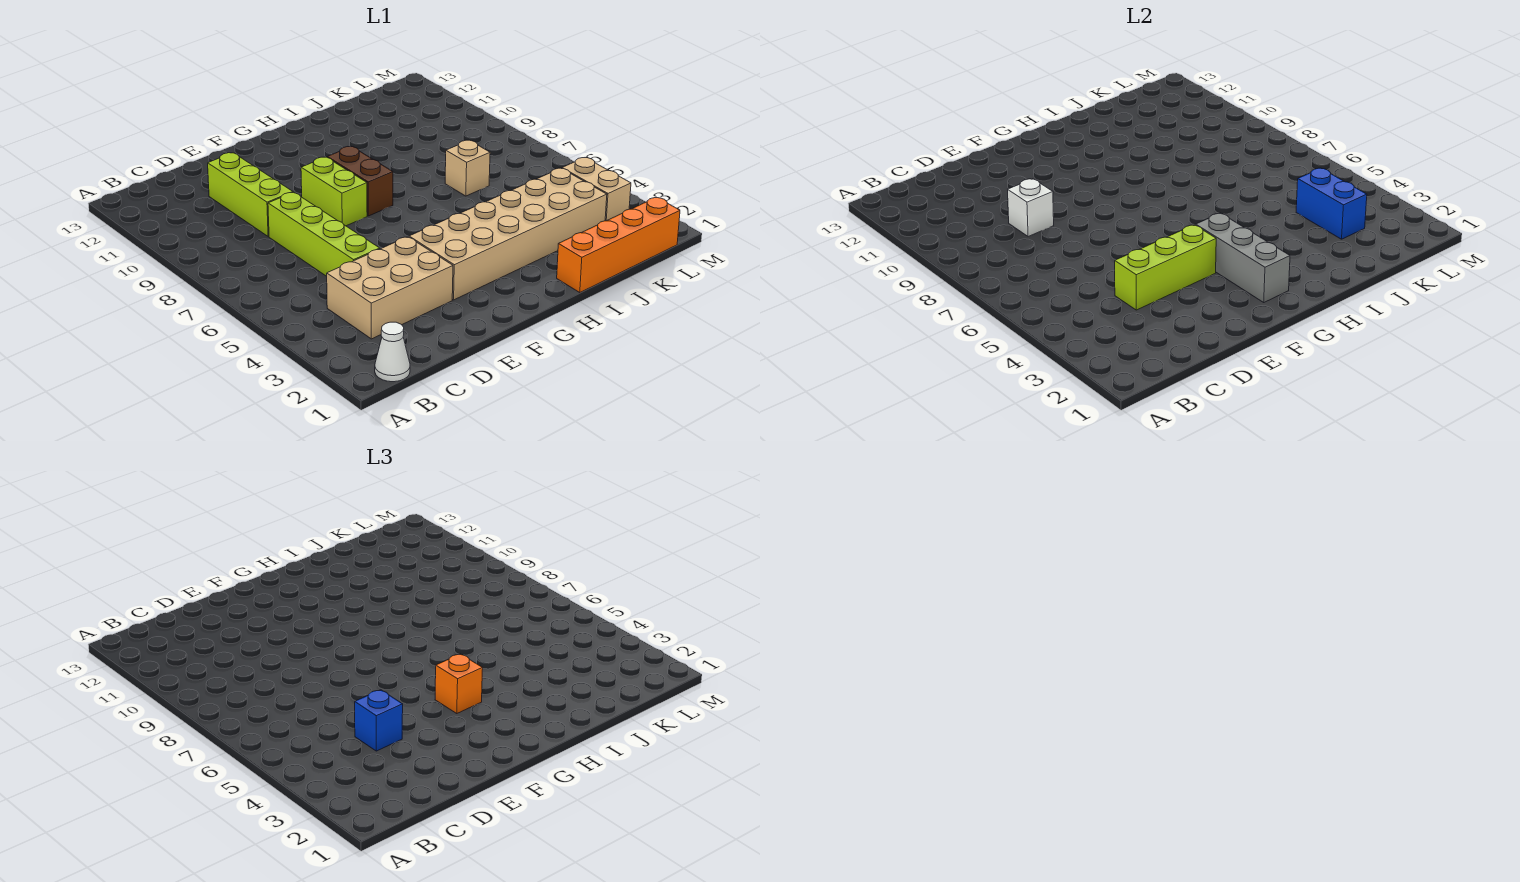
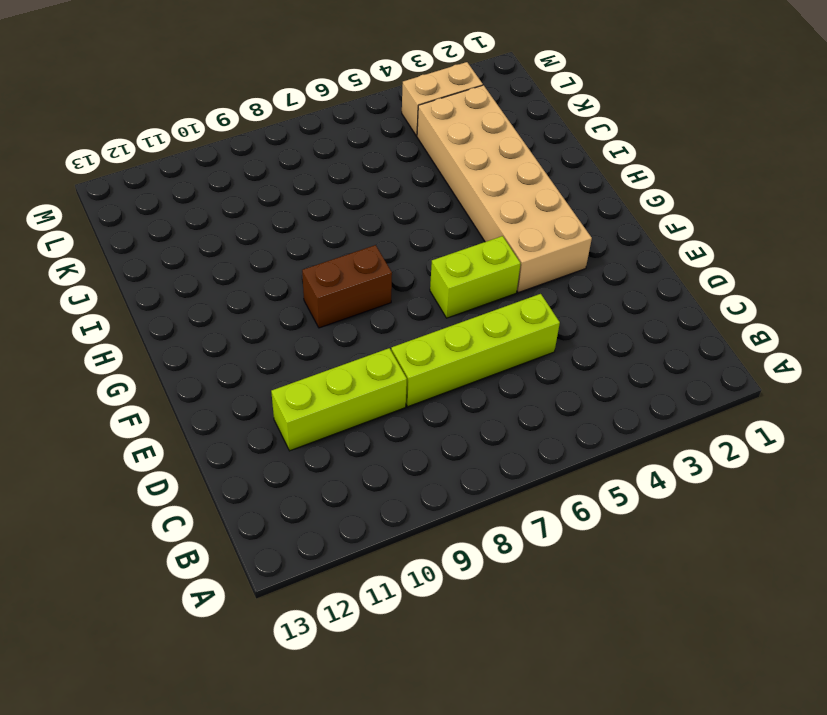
lime brick F5:F6 level 1 -> lime brick F8:F9 level 1
none -> white cone B1 level 1
none -> tan brick C3:E4 level 1
none -> orange brick I1:L1 level 1

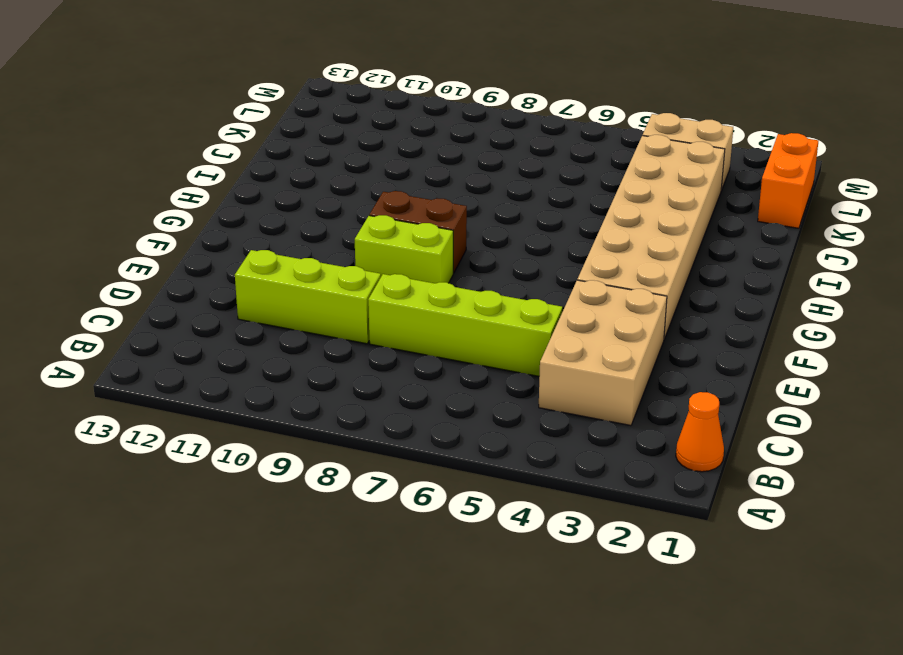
orange cone B1 level 1 -> white cone B1 level 1
orange brick K1:L1 level 1 -> orange brick I1:L1 level 1
none -> tan brick J7 level 1
none -> lime brick D4:F4 level 2
none -> white brick D9 level 2

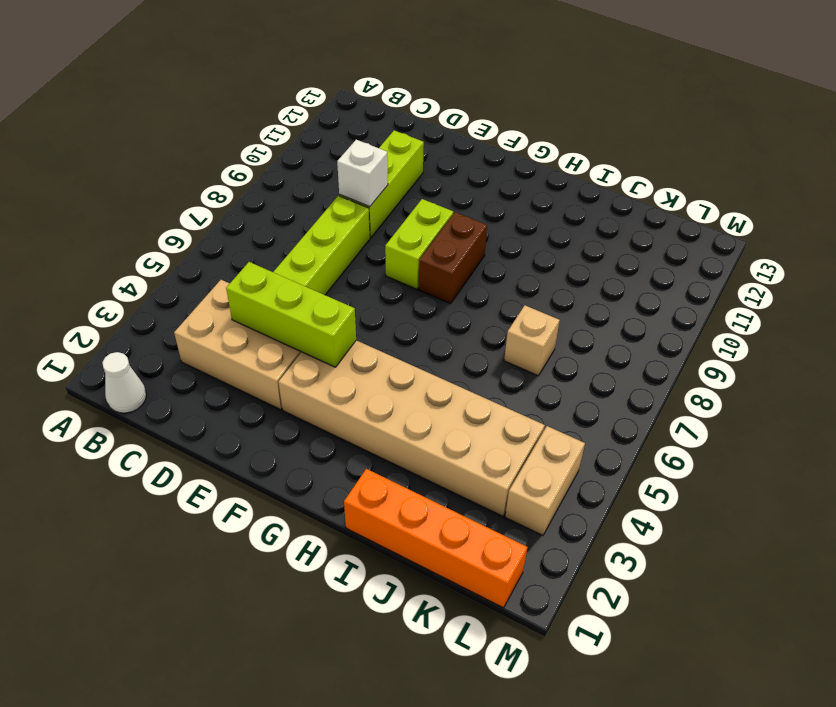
none -> grey brick G2:G4 level 2
none -> blue brick K3:K4 level 2
none -> blue brick D4 level 3

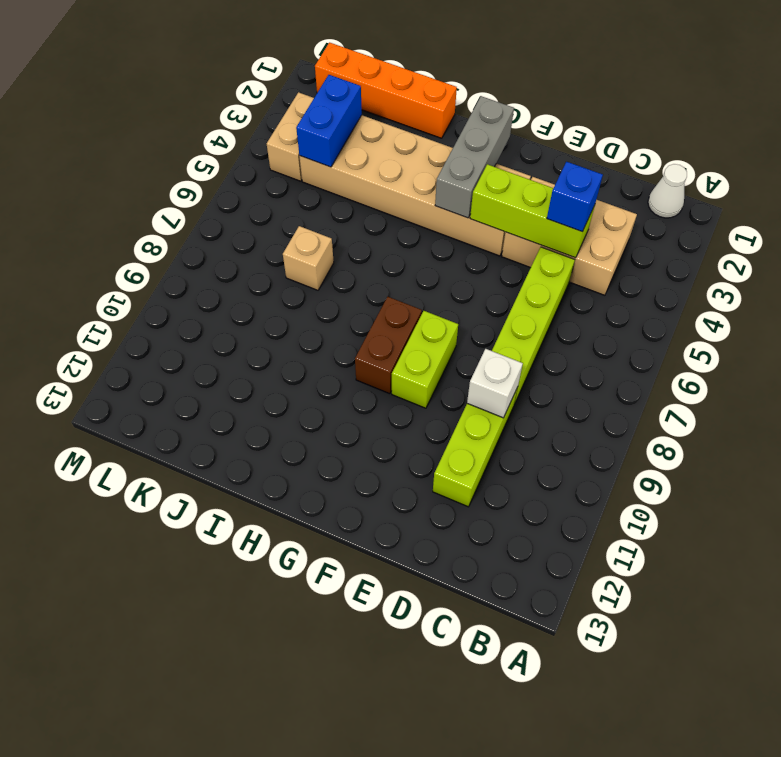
none -> orange brick G4 level 3

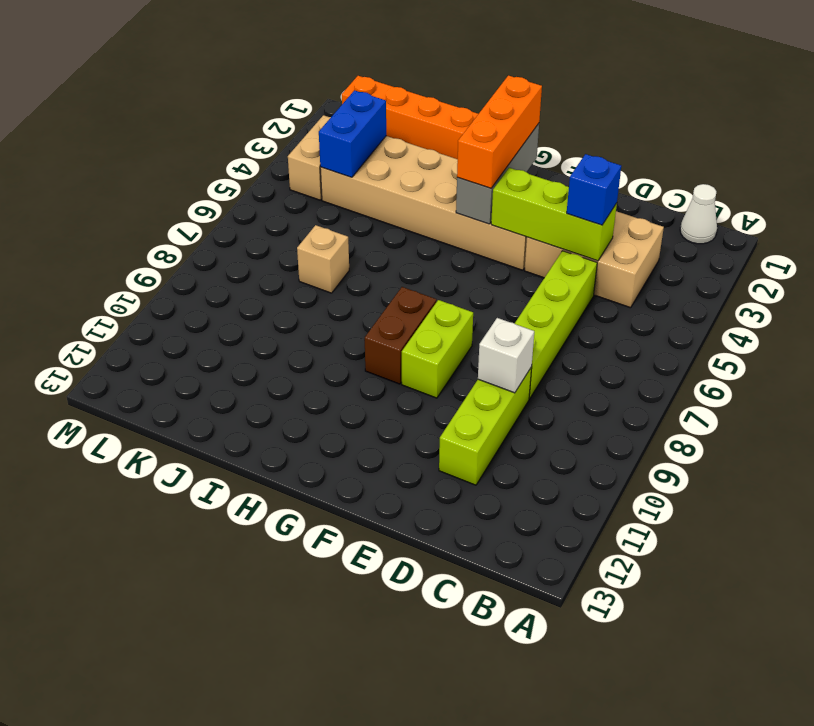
orange brick G2:G4 level 3 -> orange brick G4 level 3

